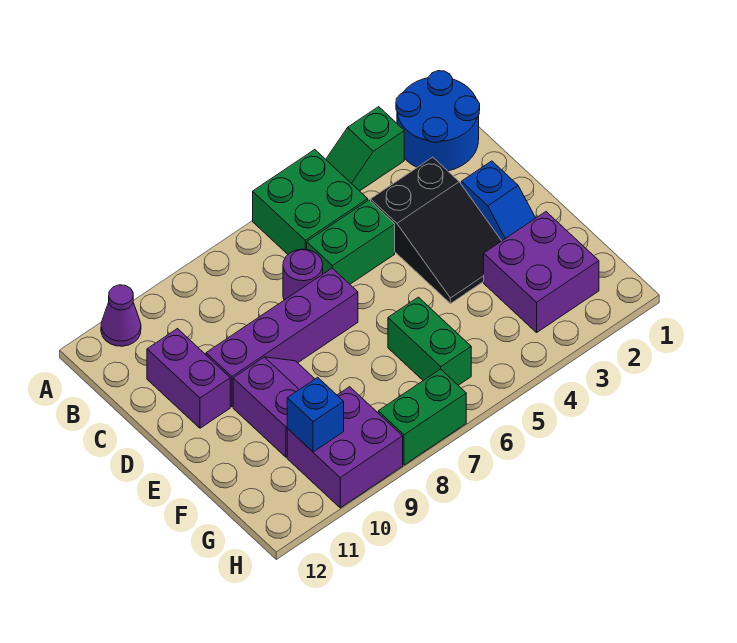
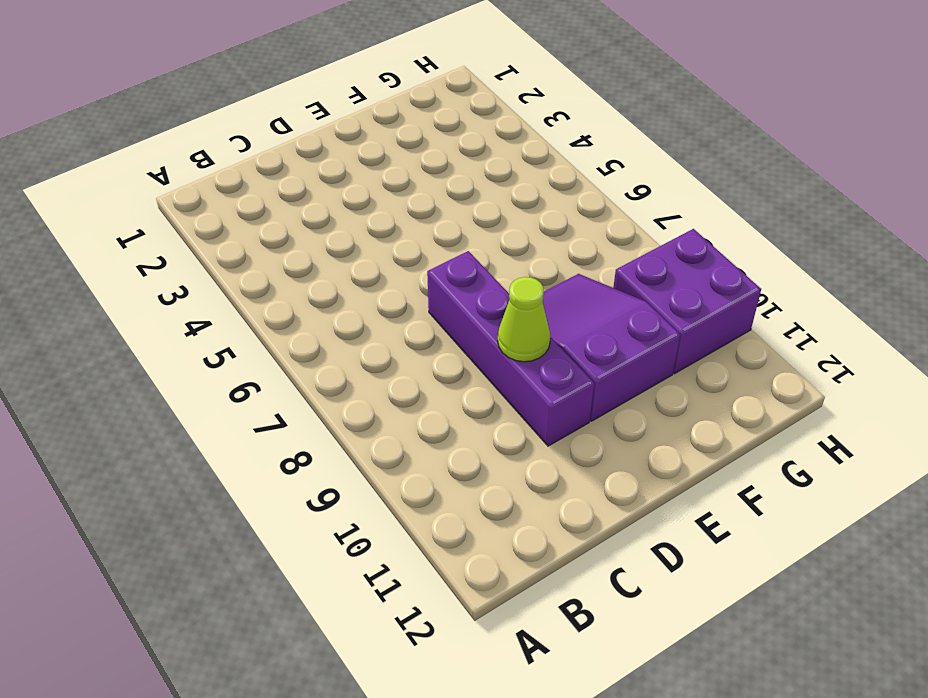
lime cone D9 level 2 -> none
purple slope E8:F10 level 1 top 10 -> purple slope E9:F10 level 1 top 10
none -> blue round brick A1:B2 level 1
none -> green slope A3:A4 level 1 top 3
none -> green brick A5:B6 level 1

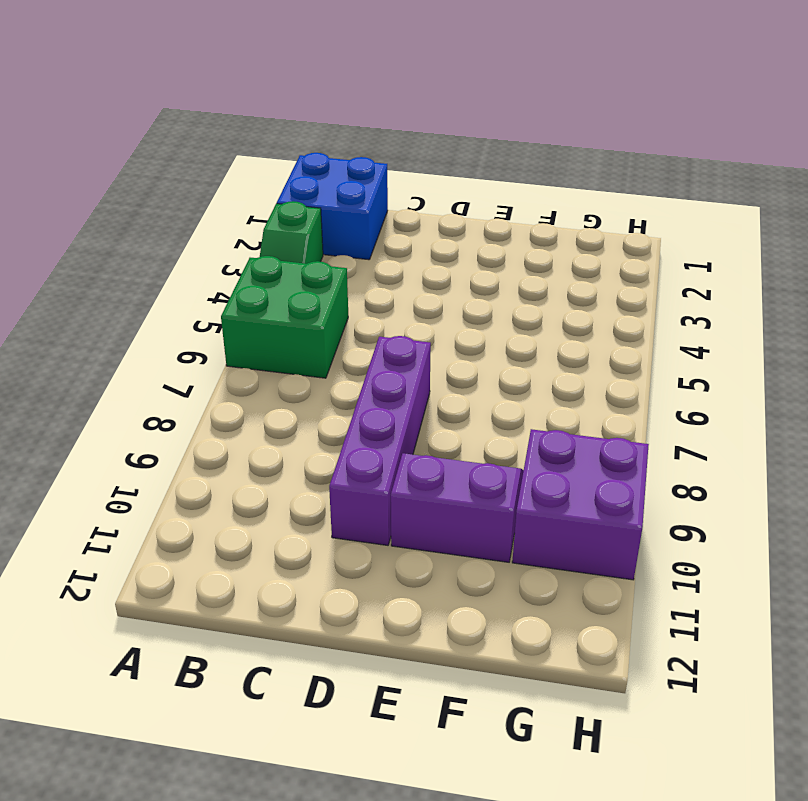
blue brick A1:B2 level 1 -> blue round brick A1:B2 level 1
none -> purple cone A11 level 1
none -> black slope C3:E4 level 1 top C
none -> green brick C5:C6 level 1

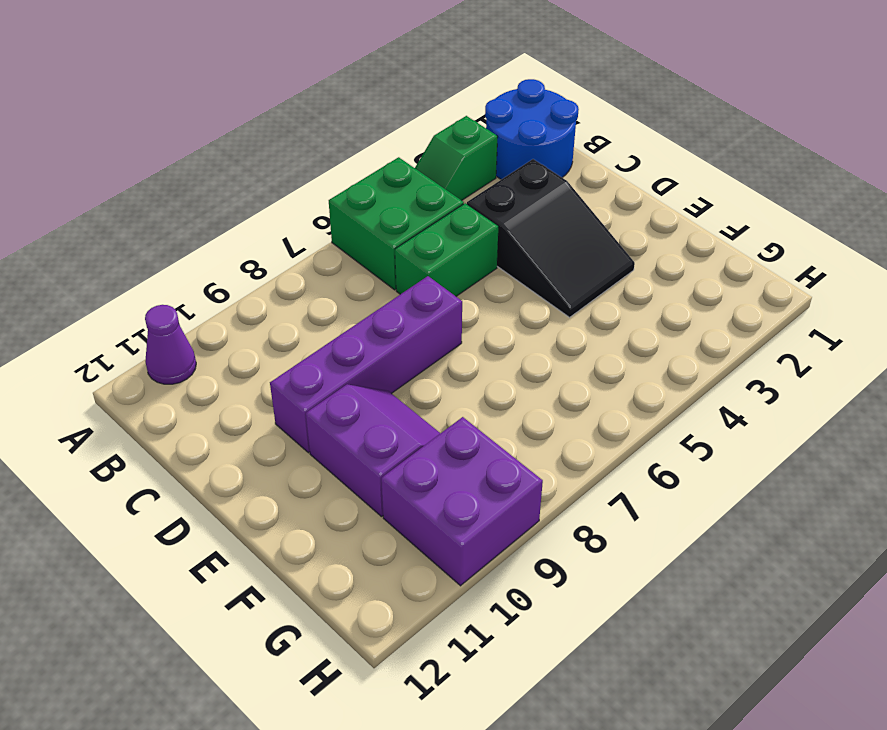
none -> purple round brick C7 level 1
none -> purple brick C11:D11 level 1
none -> blue slope D2:E2 level 1 top D

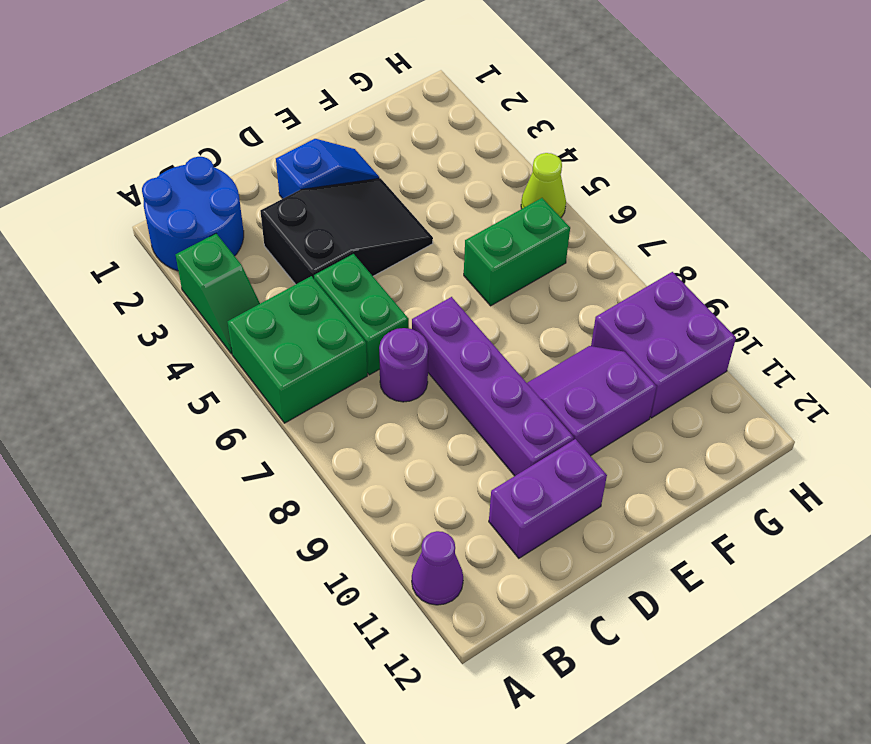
lime cone H5 level 1 -> none
none -> purple brick F2:G3 level 1
none -> green brick H7:H8 level 1
none -> blue brick G10 level 2

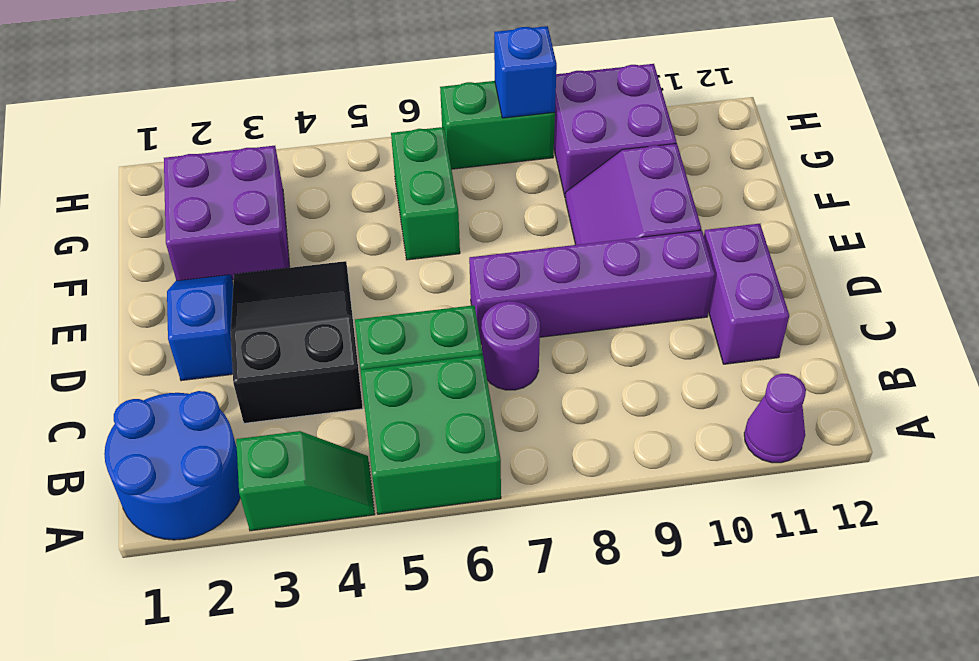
blue brick H8 level 2 -> blue brick G10 level 2

